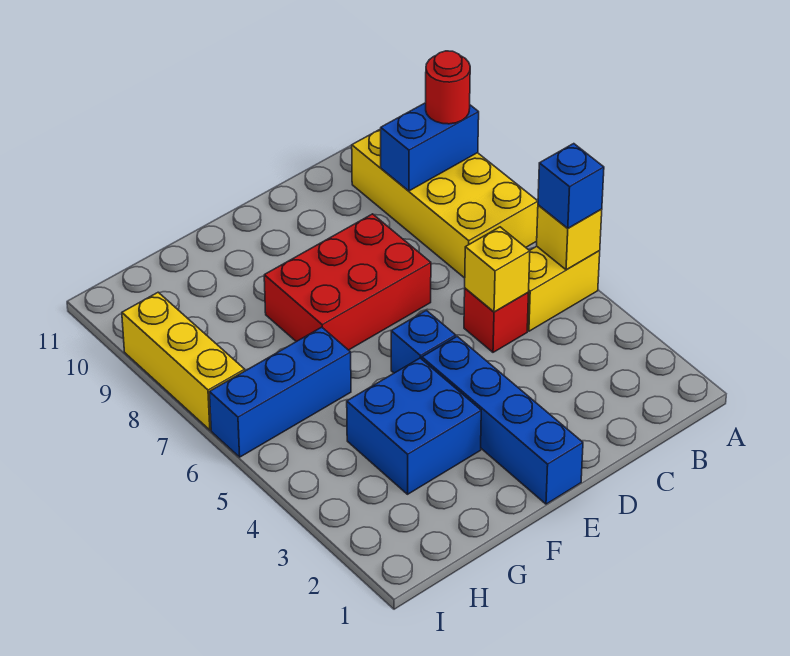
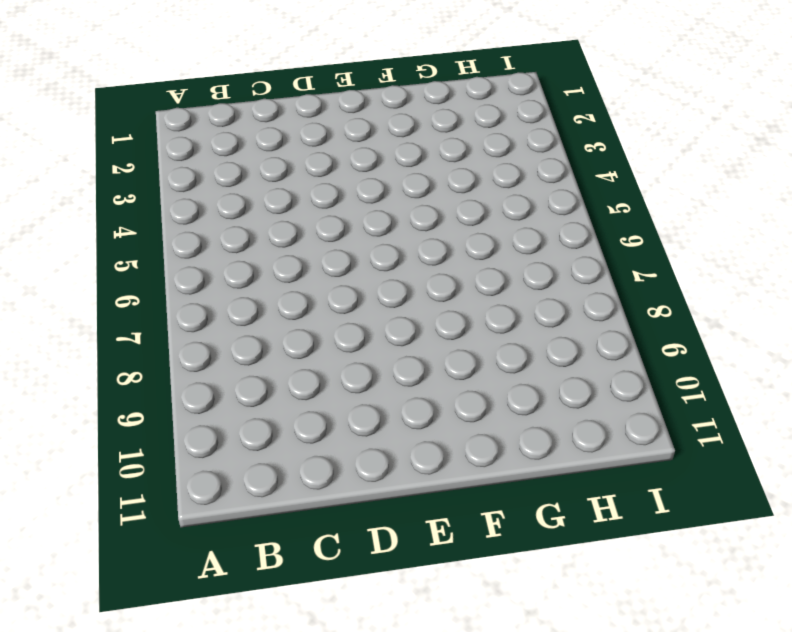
none -> yellow brick A5:B5 level 1
none -> yellow brick A7:B10 level 1
none -> red brick C5 level 1

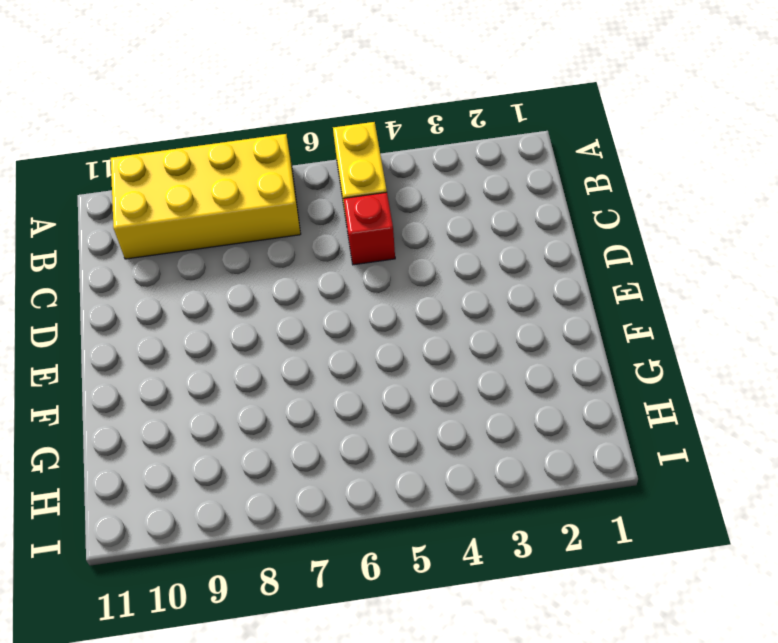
none -> red brick D7:F8 level 1
none -> blue brick E1:E4 level 1
none -> blue brick E5 level 1

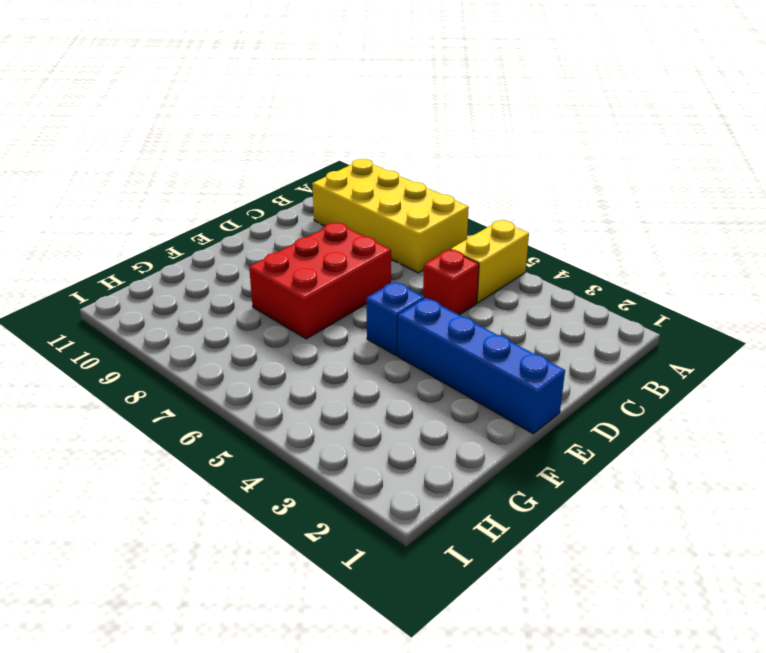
none -> blue brick F3:G4 level 1
none -> blue brick G6:I6 level 1
none -> yellow brick I7:I9 level 1

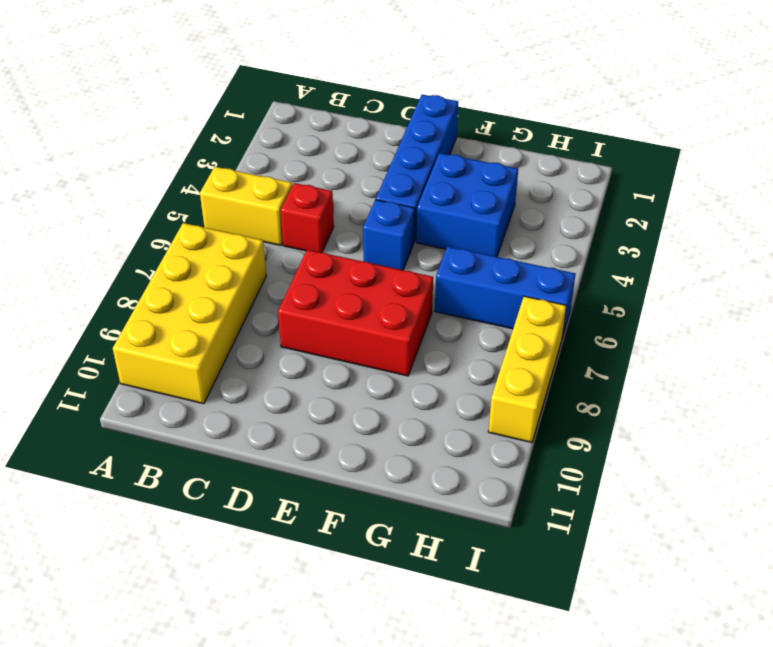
none -> yellow brick A5 level 2
none -> blue brick A9:B9 level 2
none -> yellow brick C5 level 2

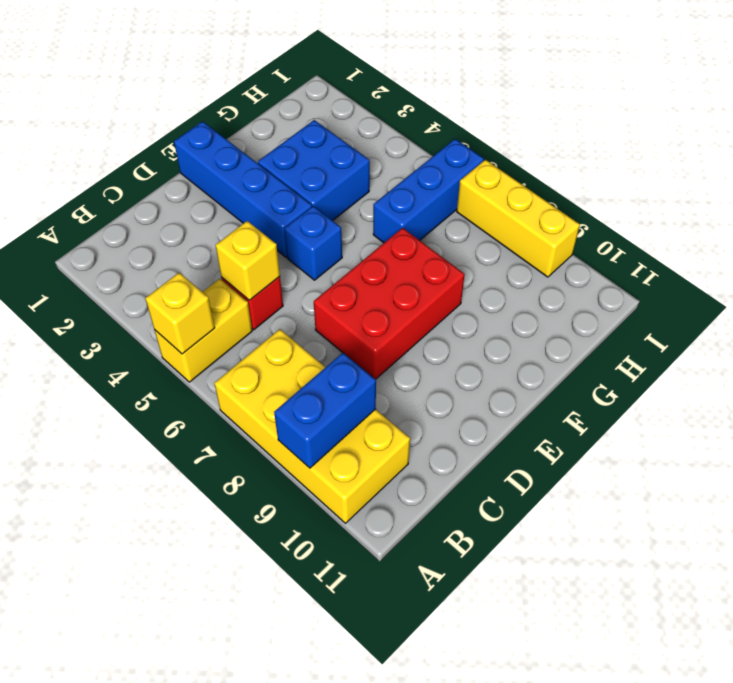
none -> blue brick A5 level 3
none -> red round brick A9 level 3

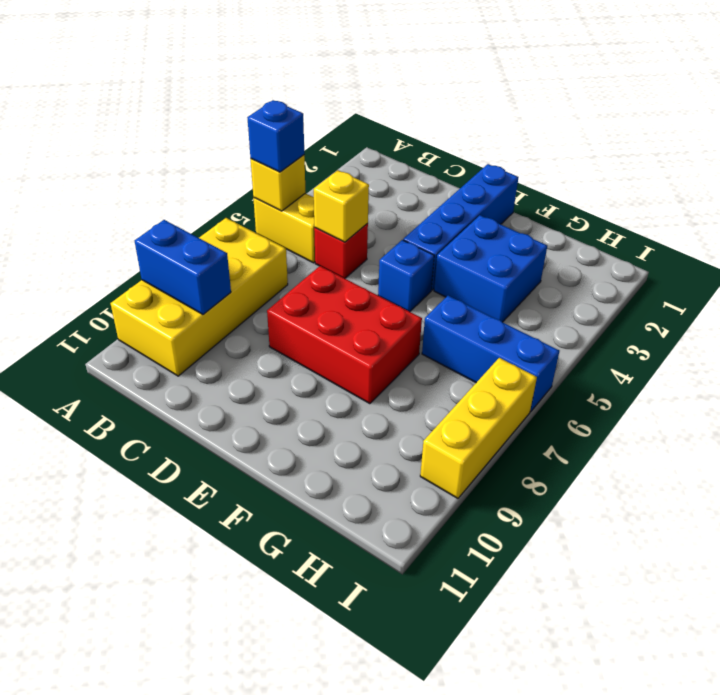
none -> red round brick A9 level 3

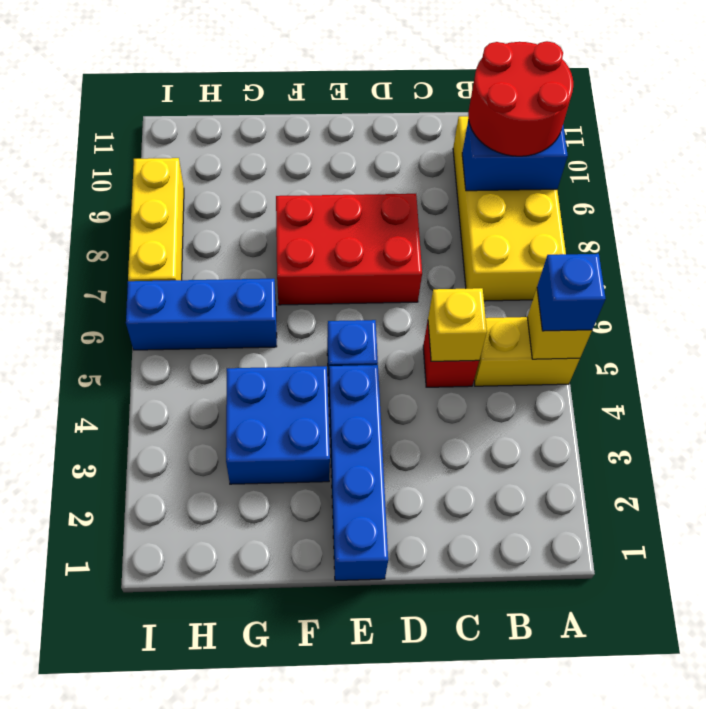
red round brick A9:B10 level 3 -> red round brick A9 level 3

